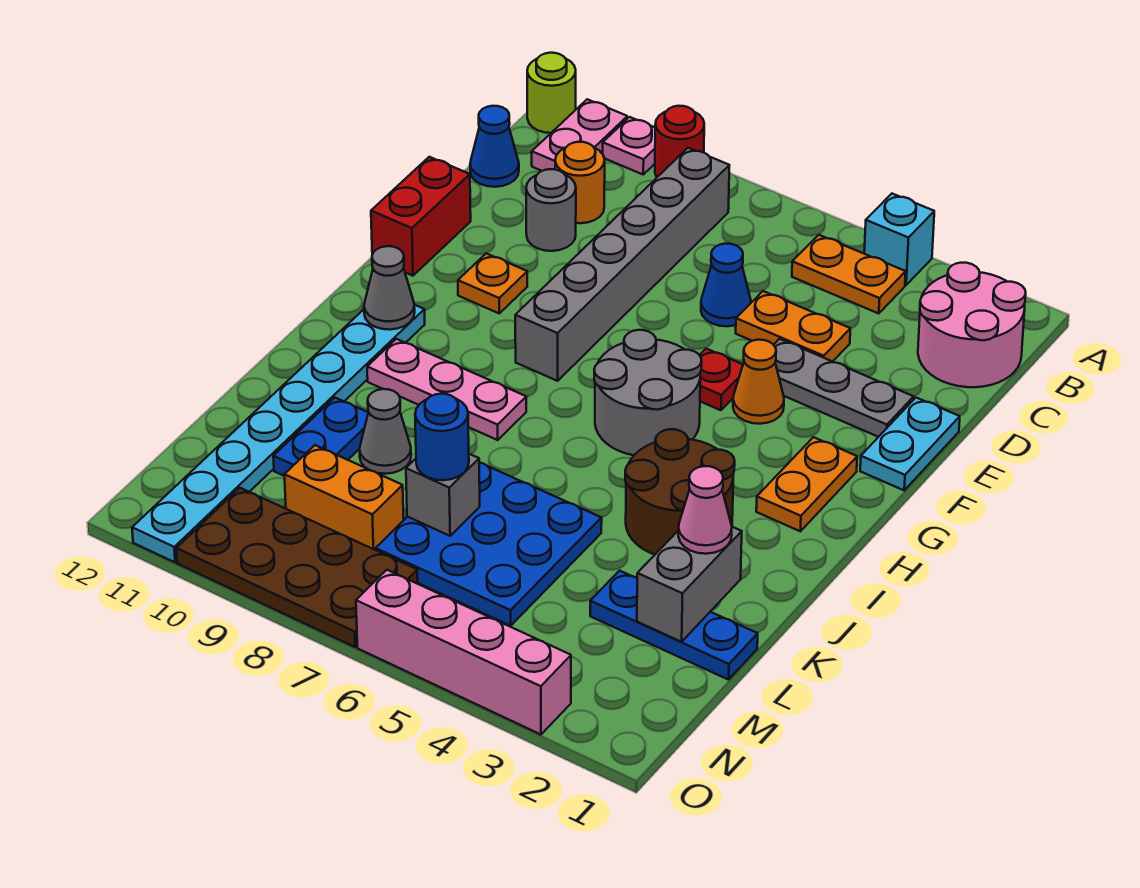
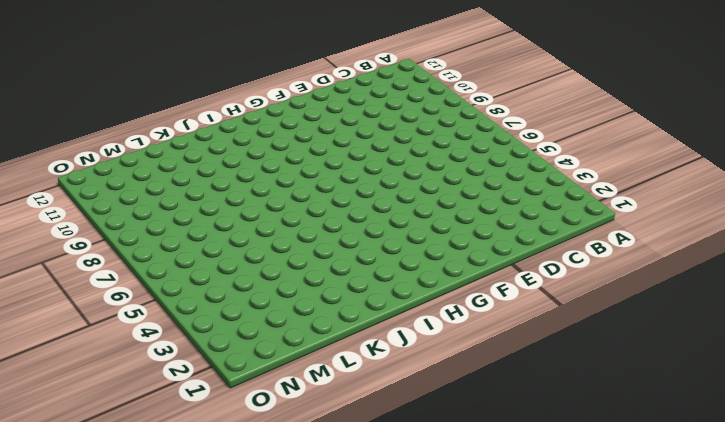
none -> cyan brick A4 level 1
none -> red round brick A9 level 1
none -> pink plate A10 level 1
none -> pink plate A11:B11 level 1

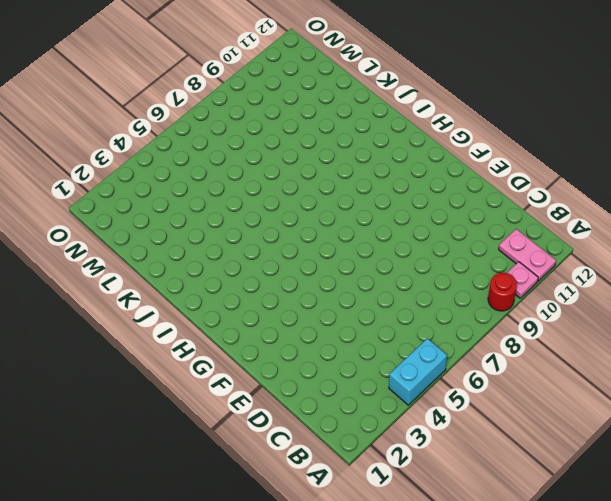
cyan brick A4:A5 level 1 -> cyan brick A4 level 1
none -> lime round brick A12 level 1
none -> pink round brick B1:C2 level 1
none -> orange plate B4:B5 level 1
none -> grey brick B8:G8 level 1

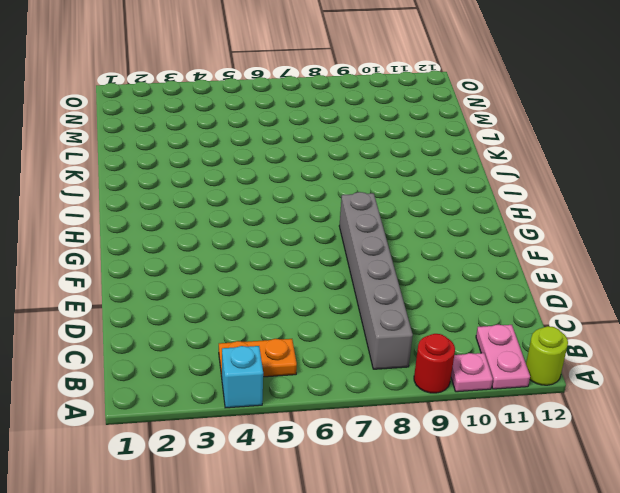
none -> pink round brick B1:C2 level 1
none -> orange round brick C10 level 1
none -> blue cone C12 level 1
none -> orange plate D4:D5 level 1

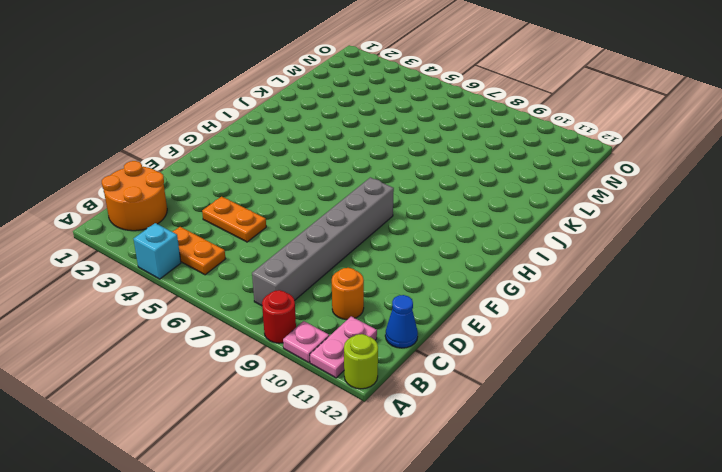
orange round brick B1:C2 level 1 -> pink round brick B1:C2 level 1
none -> blue cone D6 level 1
none -> grey round brick D10 level 1
none -> cyan plate E1:F1 level 1
none -> grey plate E2:E4 level 1

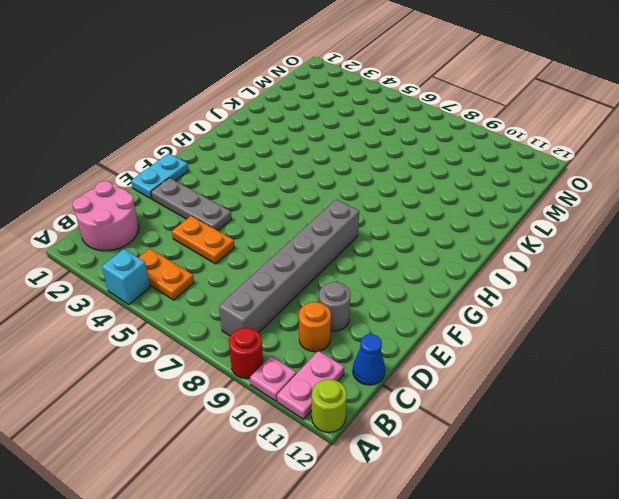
none -> blue cone D6 level 1
none -> red brick E12:F12 level 1
none -> orange cone F4 level 1
none -> red plate F5 level 1

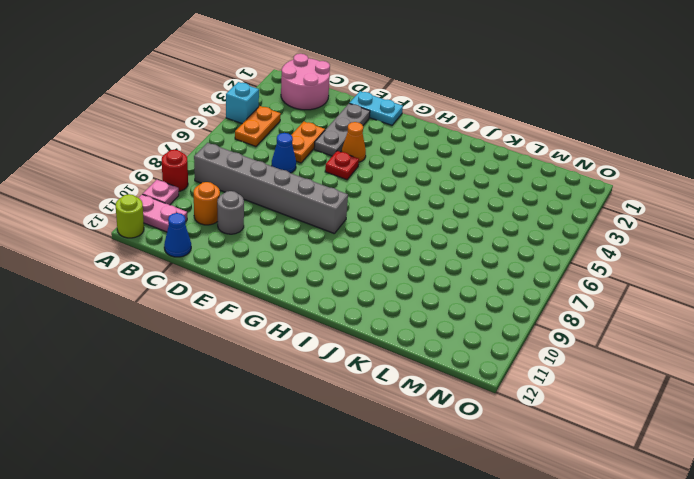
none -> red brick E12:F12 level 1
none -> orange plate F10 level 1
none -> orange plate G2:H2 level 1
none -> grey round brick G5:H6 level 1

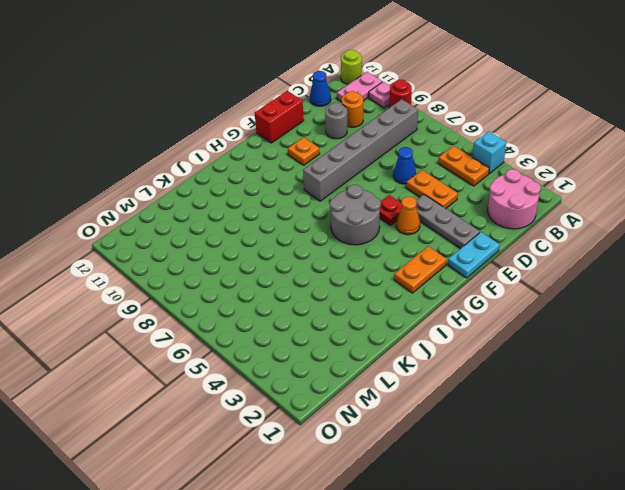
none -> cyan plate H11:O11 level 1
none -> brown round brick I3:J4 level 1
none -> pink plate I8:I10 level 1
none -> blue plate K5:M7 level 1

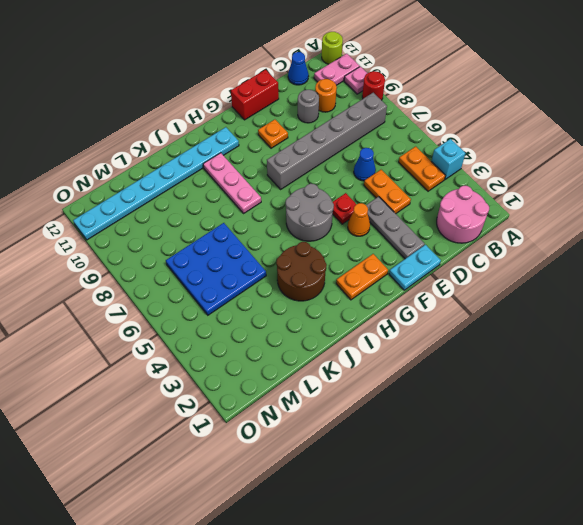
none -> grey cone K9 level 1
none -> blue plate K10:L10 level 1
none -> blue plate L1:L3 level 1
none -> orange brick M8:M9 level 1

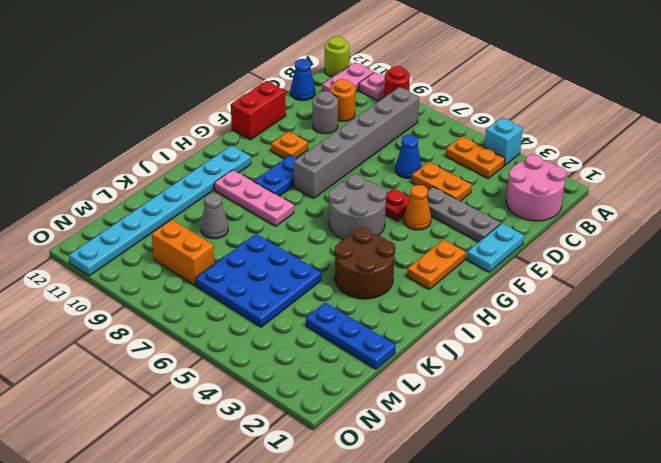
blue plate G9:H9 level 1 -> blue plate K10:L10 level 1
none -> brown plate N7:O10 level 1
none -> pink brick O3:O6 level 1
none -> grey cone H11 level 2
none -> grey brick K2:L2 level 2

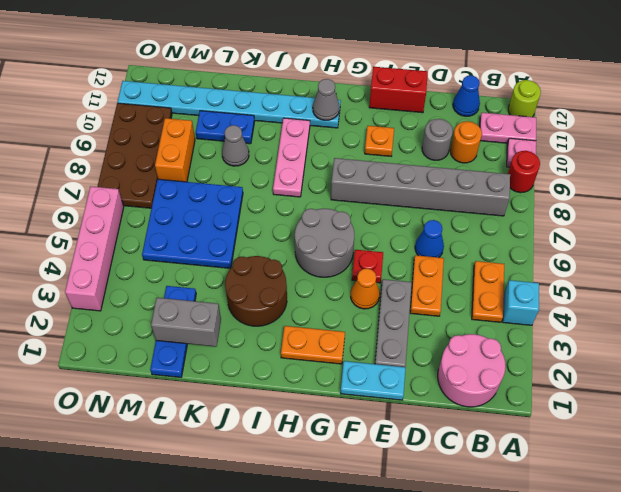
none -> grey brick L7 level 2
none -> pink cone K2 level 3
none -> blue round brick L7 level 3

